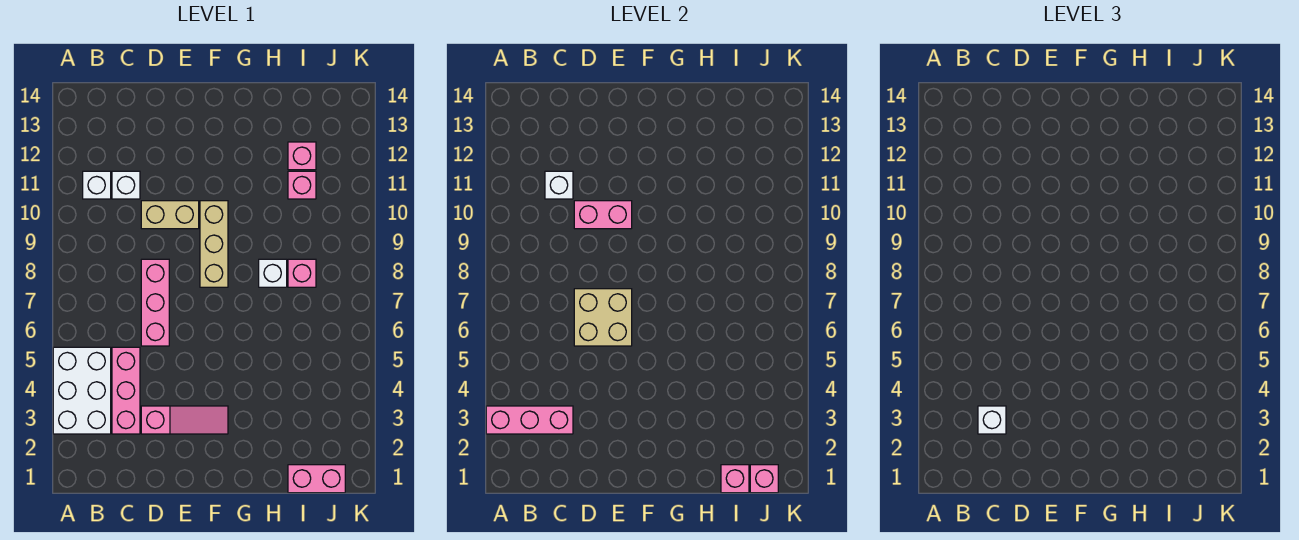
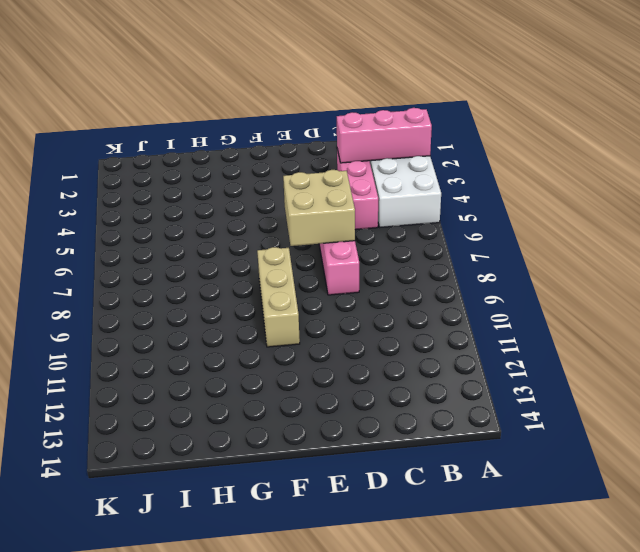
none -> white brick B11 level 1
none -> white brick C11 level 1
none -> pink slope D3:F3 level 1 top D

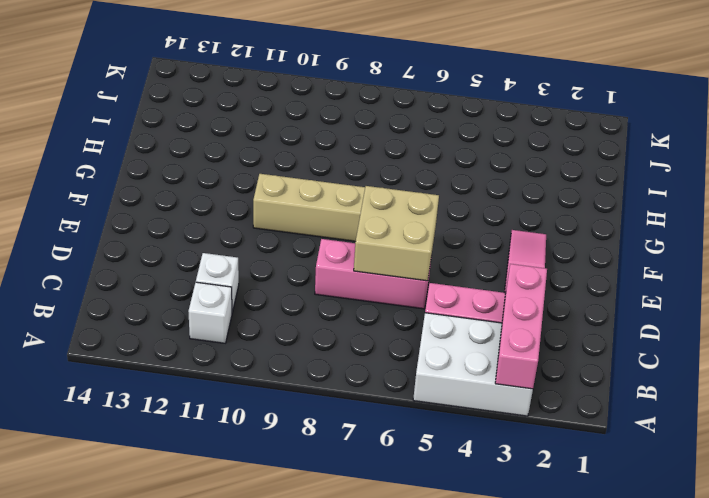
none -> tan brick D10:E10 level 1
none -> white brick H8 level 1
none -> pink brick I1:J1 level 1

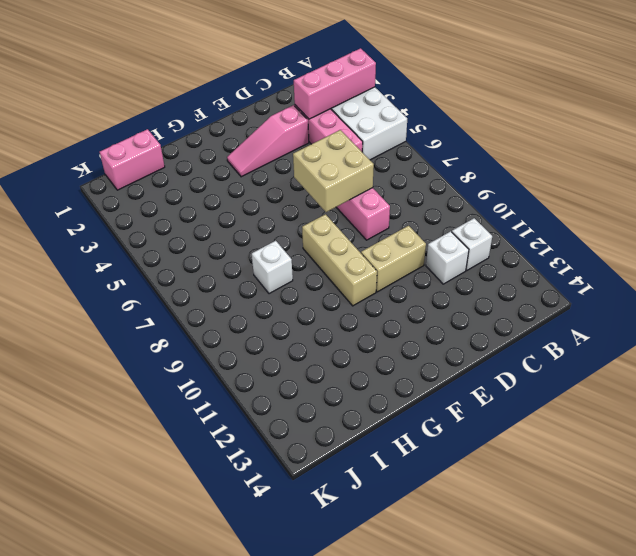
none -> pink brick I8 level 1
none -> pink brick I11 level 1
none -> pink brick I12 level 1

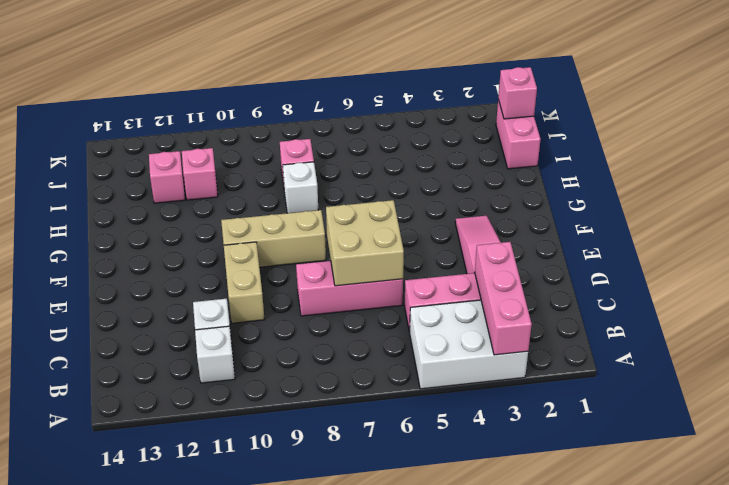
none -> white brick C11 level 2
none -> pink brick D10:E10 level 2
none -> pink brick I1 level 2

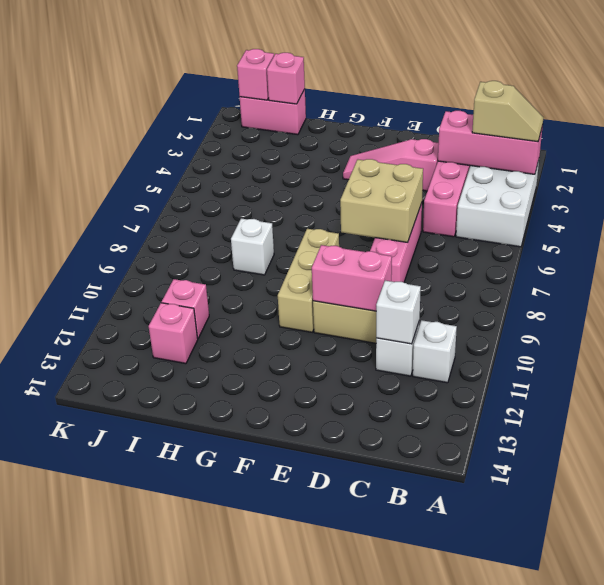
tan slope A3:B3 level 3 top B -> none
none -> pink brick I8 level 1
none -> white brick C3 level 3

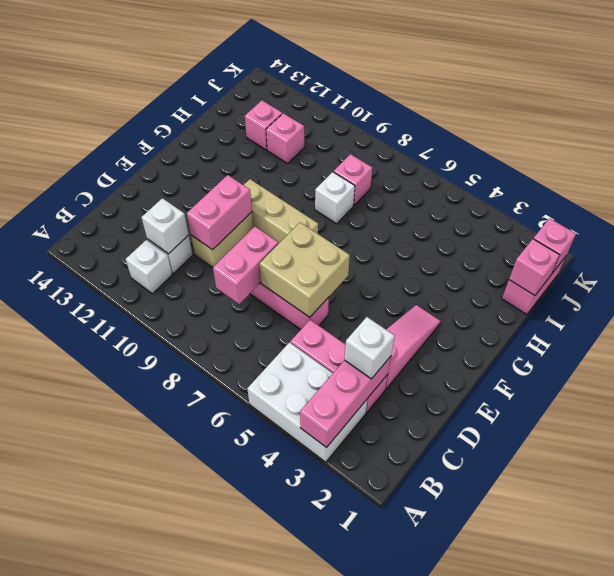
pink brick C8:D8 level 2 -> none

